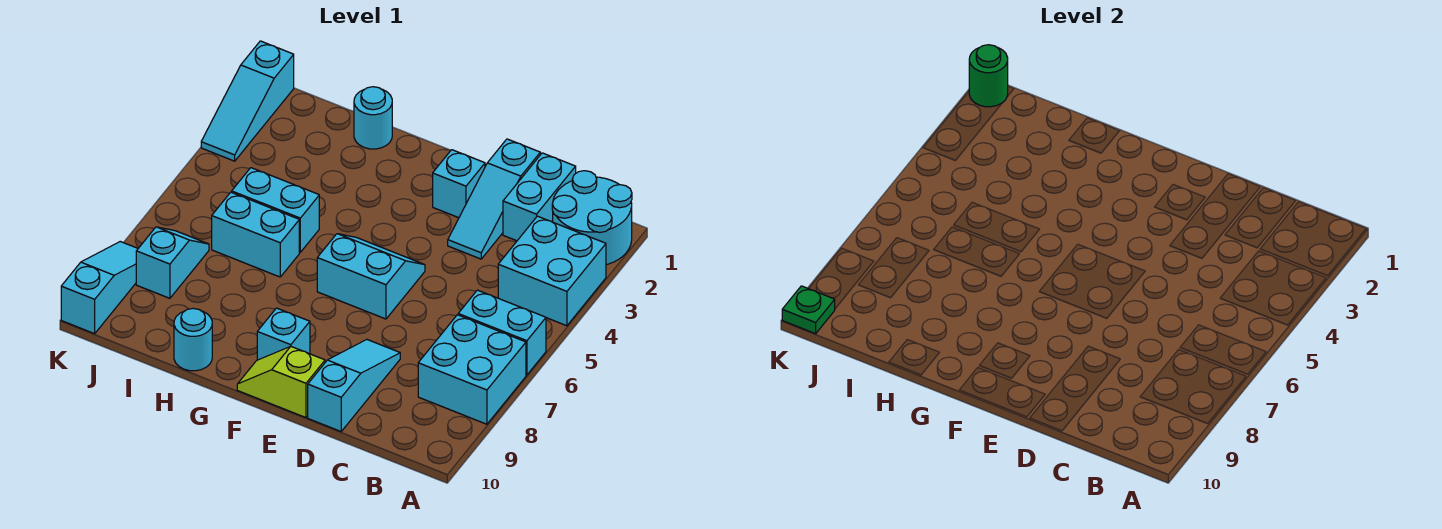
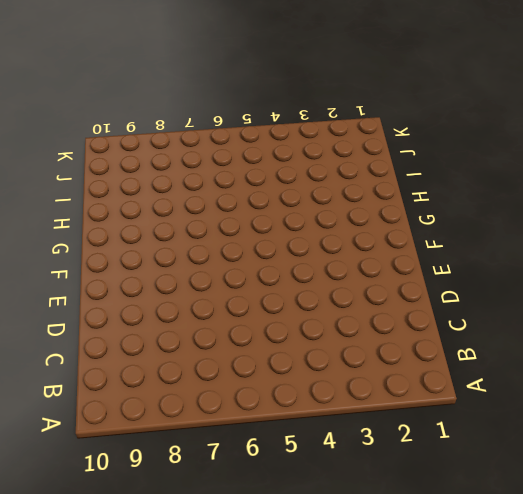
none -> cyan round brick A1:B2 level 1
none -> cyan brick A3:B4 level 1
none -> cyan brick A6:B6 level 1

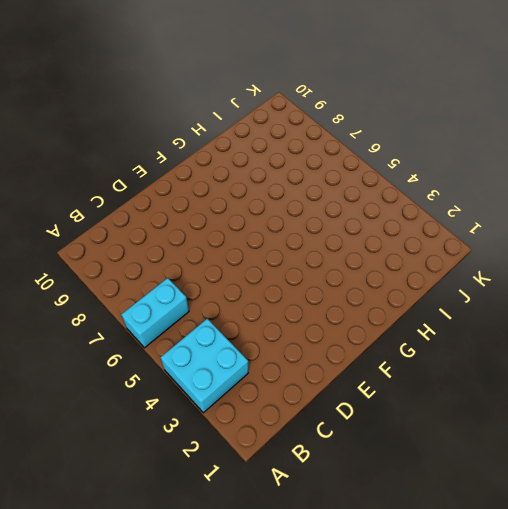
none -> cyan round brick A1:B2 level 1
none -> cyan brick A7:B8 level 1
none -> cyan brick C1:C2 level 1

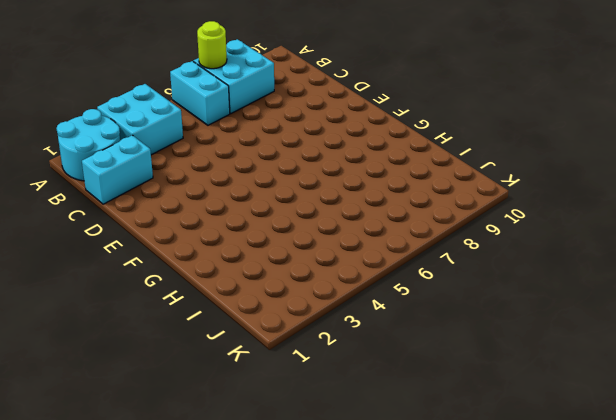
lime round brick A7 level 2 -> none
none -> cyan slope D1:D3 level 1 top 1
none -> cyan slope D8:D10 level 1 top 10
none -> cyan brick E2 level 1

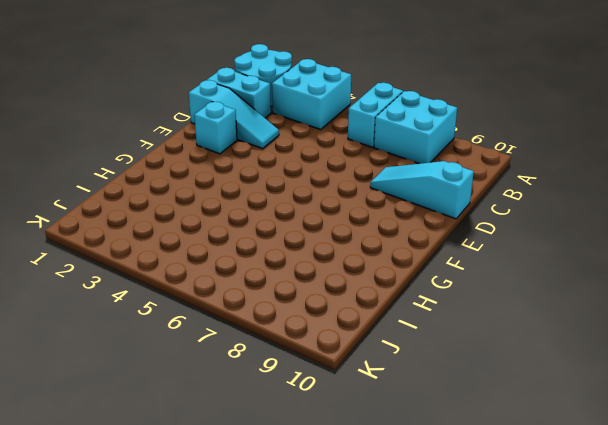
none -> cyan slope E5:F6 level 1 top 6
none -> lime slope E10:F10 level 1 top E
none -> cyan brick F9 level 1

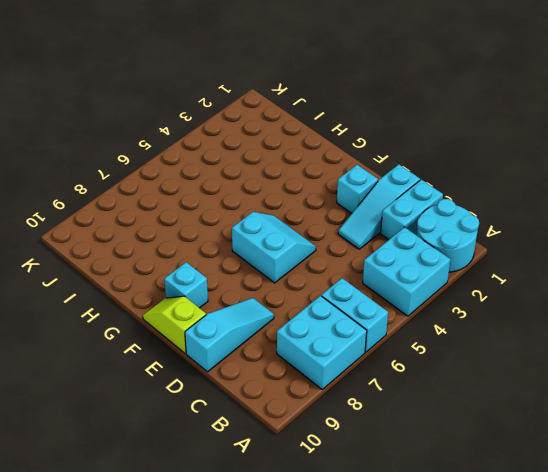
none -> cyan round brick H1 level 1
none -> cyan brick H5:I5 level 1
none -> cyan brick H6:I6 level 1

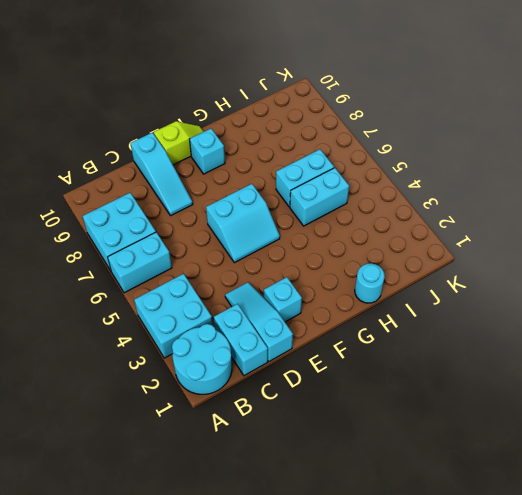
none -> cyan round brick H10 level 1
none -> cyan slope J7:J8 level 1 top 8
none -> cyan slope K1:K3 level 1 top 1

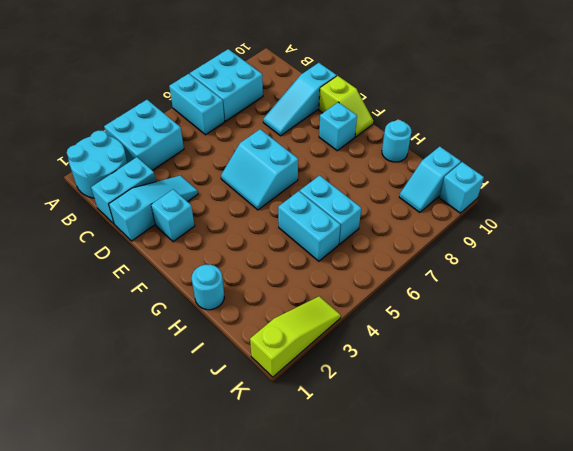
cyan slope J9:J10 level 1 top 10 -> cyan slope J7:J8 level 1 top 8
lime slope K1:K3 level 1 top 1 -> cyan slope K1:K3 level 1 top 1
cyan brick K10 level 1 -> cyan slope K8:K10 level 1 top 10
none -> green round brick K1 level 2
none -> green plate K10 level 2

